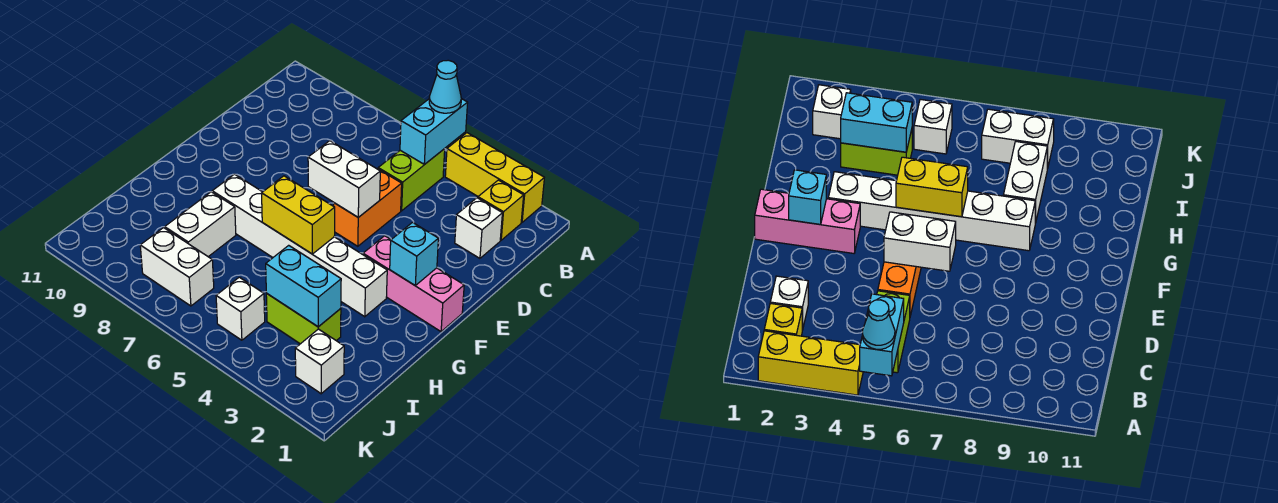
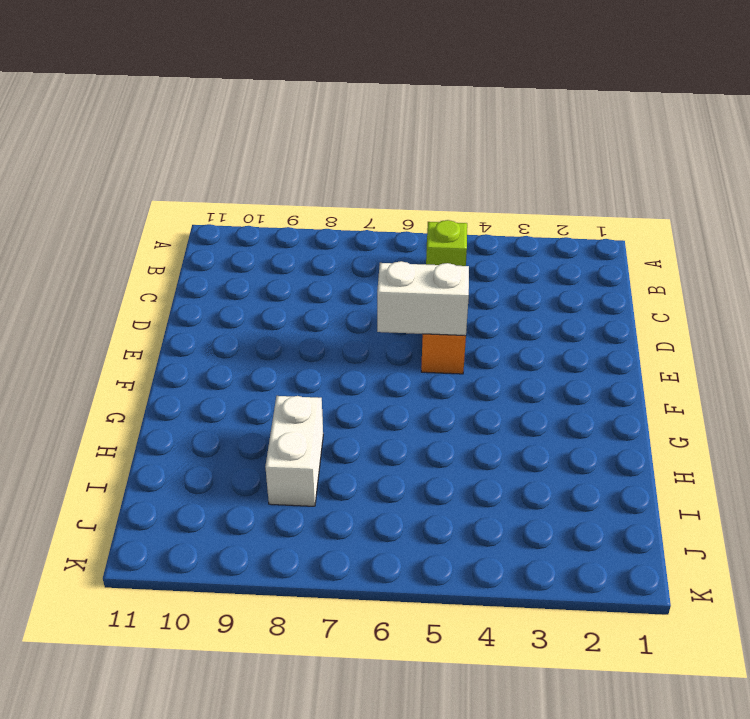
lime brick B5 level 1 -> lime brick B5:C5 level 1
none -> yellow brick A2:A4 level 1
none -> yellow brick B2 level 1
none -> white brick C2 level 1

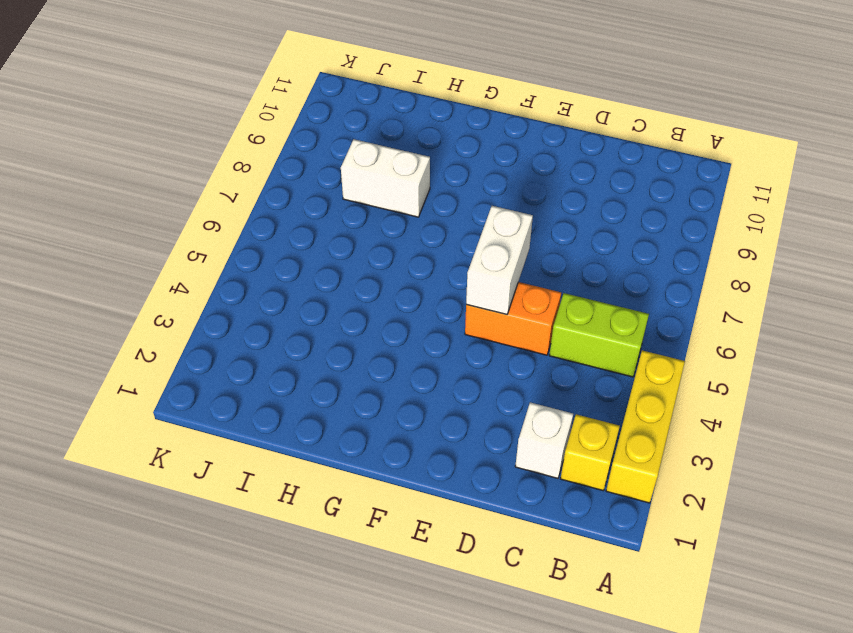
none -> pink brick F1:F3 level 1
none -> white brick G3:G8 level 1
none -> lime brick I3:I4 level 1

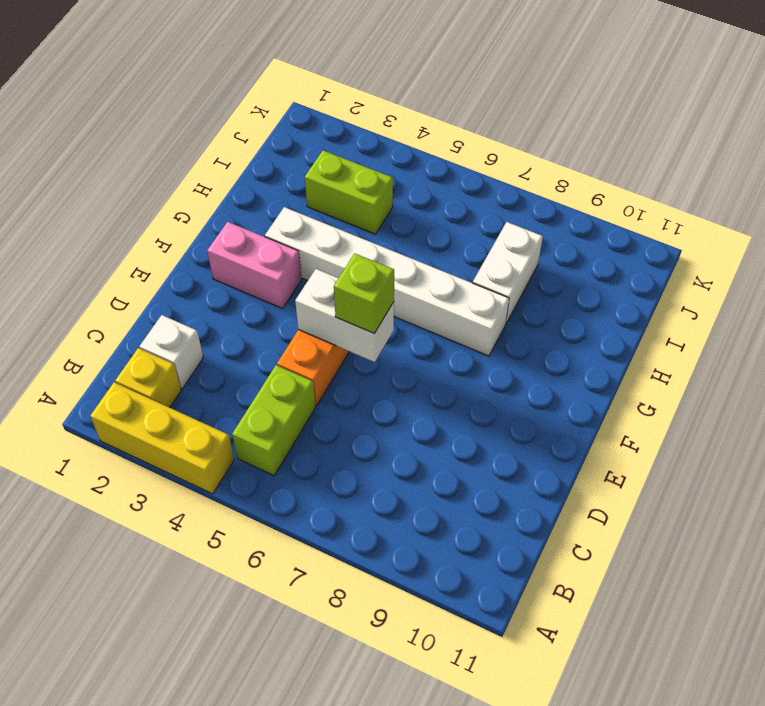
lime brick E6 level 3 -> none
pink brick F2:F3 level 1 -> pink brick F1:F3 level 1
none -> white brick J2 level 1
none -> white brick J5 level 1
none -> white brick J7:J8 level 1

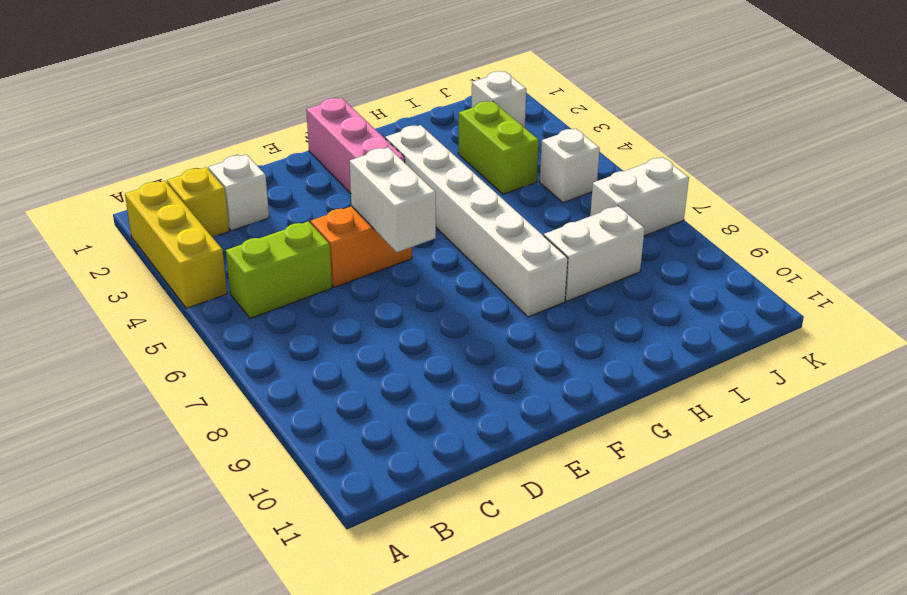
white brick J7:K7 level 1 -> white brick J7:J8 level 1
none -> cyan brick A5:B5 level 2
none -> cyan brick F2 level 2
none -> yellow brick G5:G6 level 2

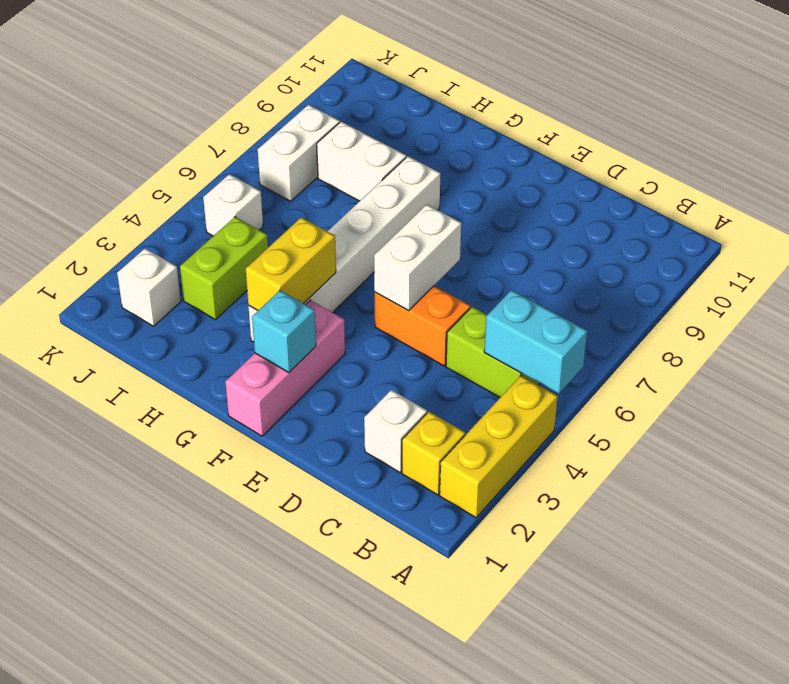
yellow brick G3:G4 level 2 -> yellow brick G5:G6 level 2
none -> cyan brick I3:I4 level 2
none -> cyan cone A5 level 3

